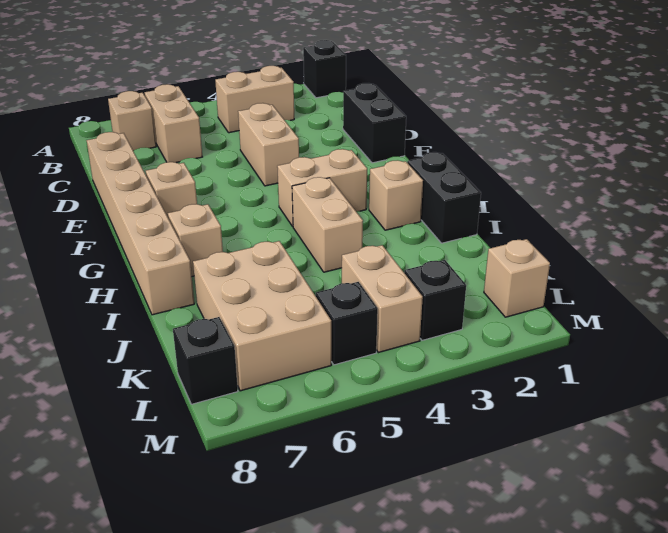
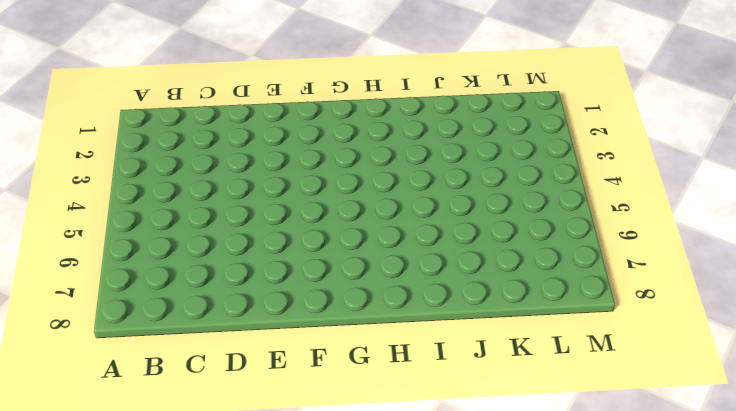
none -> black brick A1 level 1
none -> tan brick B3:B4 level 1
none -> tan brick B6:C6 level 1

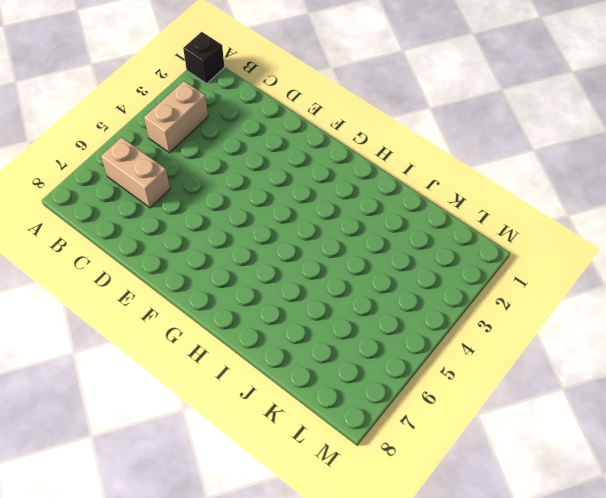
none -> tan brick B7 level 1
none -> black brick D1:E1 level 1
none -> tan brick D4:E4 level 1

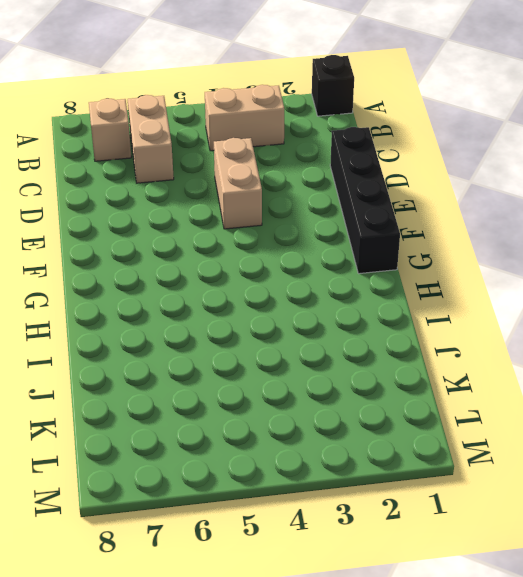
black brick D1:G1 level 1 -> black brick D1:E1 level 1
none -> tan brick D8:I8 level 1
none -> tan brick F7 level 1
none -> tan brick G3:G4 level 1

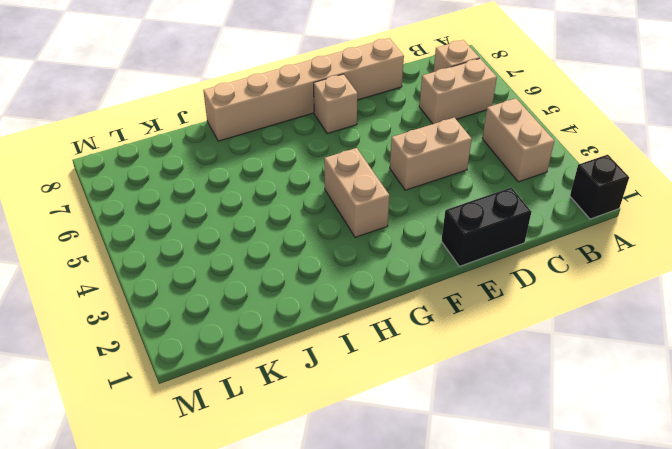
none -> black brick H1:I1 level 1
none -> tan brick H2 level 1
none -> tan brick H4:I4 level 1

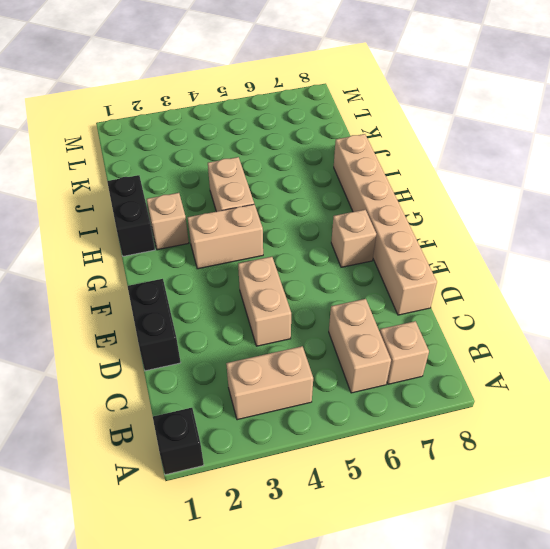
none -> tan brick H7 level 1
none -> tan brick J6:L7 level 1
none -> tan brick K4:L4 level 1

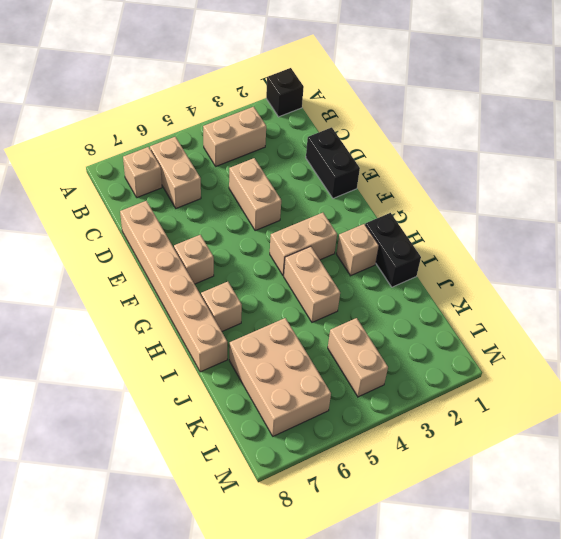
none -> tan brick L1 level 1
none -> black brick L3 level 1
none -> black brick L5 level 1

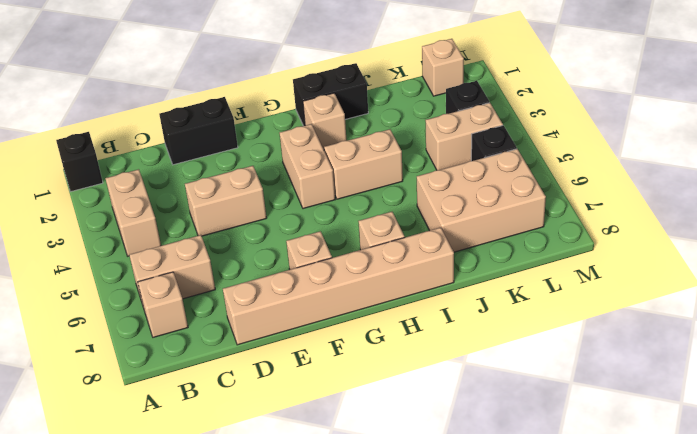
none -> black brick L8 level 1

